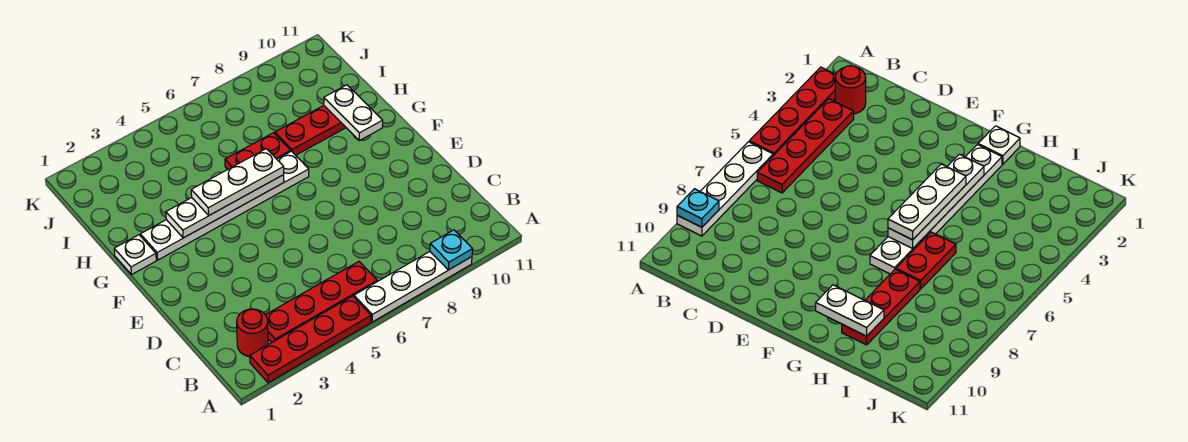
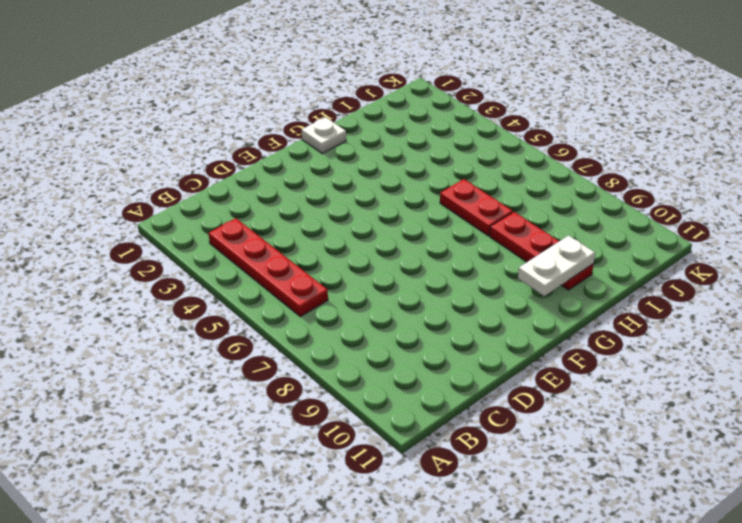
none -> red plate A2:A5 level 1
none -> white plate A6:A9 level 1
none -> red round brick B2 level 1

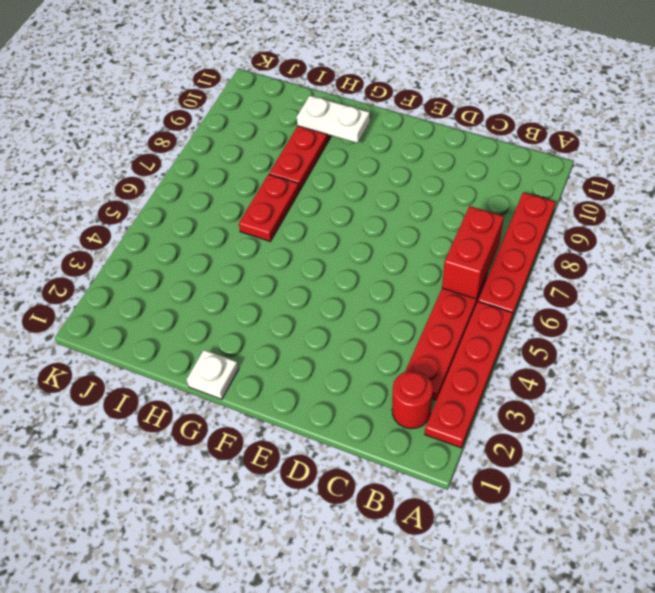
red plate A6:A9 level 1 -> white plate A6:A9 level 1
red brick B6:B7 level 2 -> none
none -> white plate G2:G7 level 1
none -> cyan plate A9 level 2
none -> white plate G3:G6 level 2

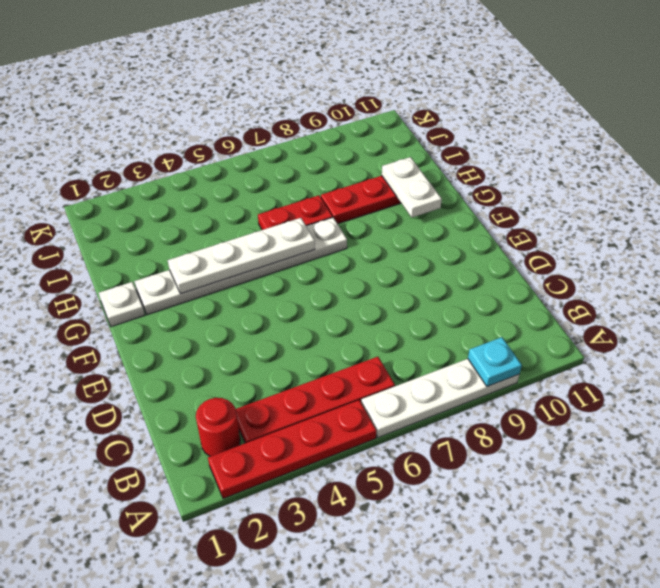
none -> white plate G4:G6 level 3

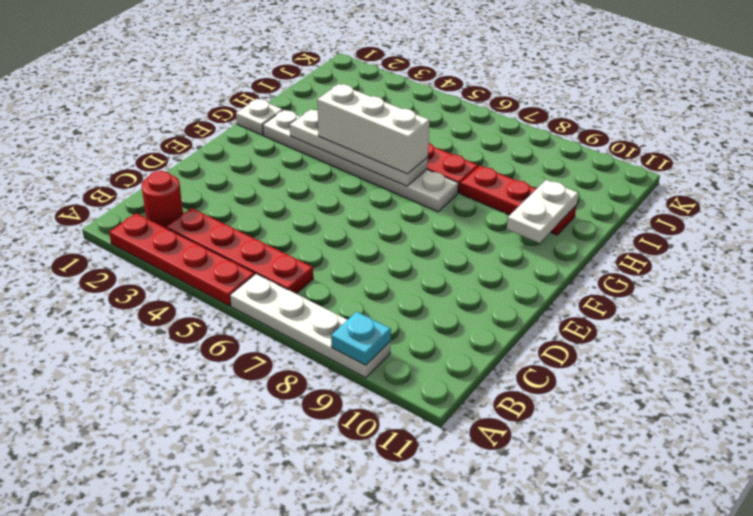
white brick G4:G6 level 3 -> white plate G4:G6 level 3

